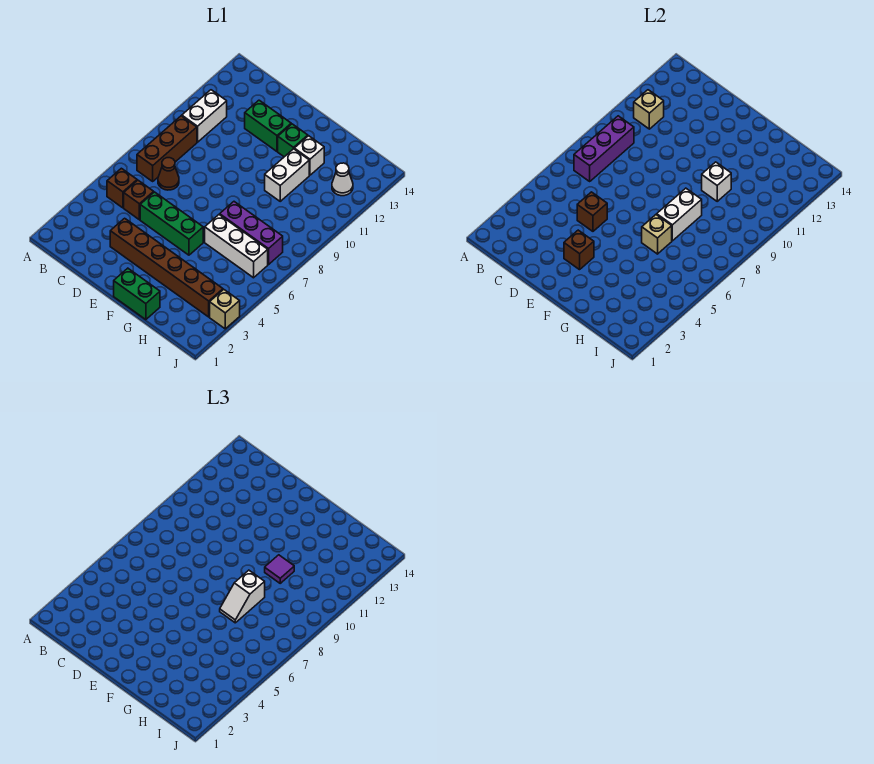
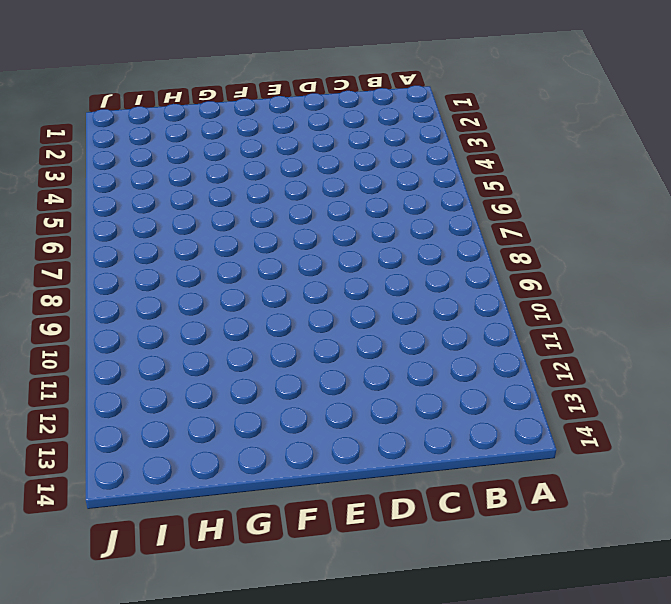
none -> brown brick B5 level 1
none -> brown brick B7:B9 level 1
none -> white brick B10:B11 level 1

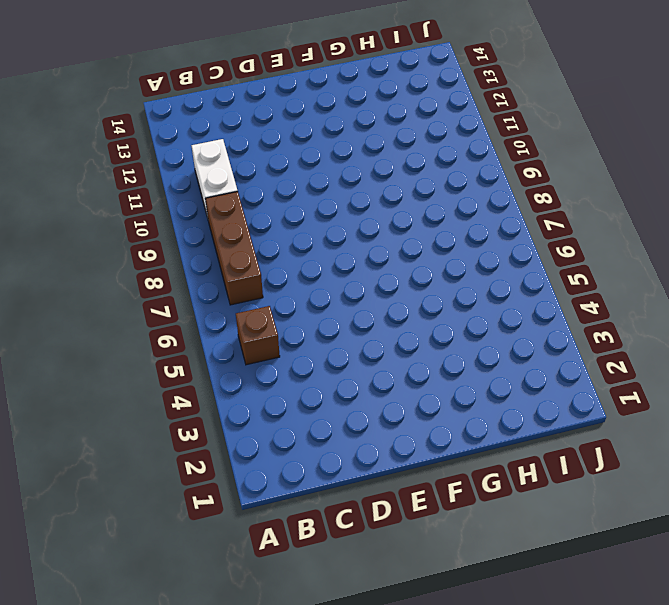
none -> brown brick C5 level 1
none -> brown cone C7 level 1
none -> brown brick D3:I3 level 1

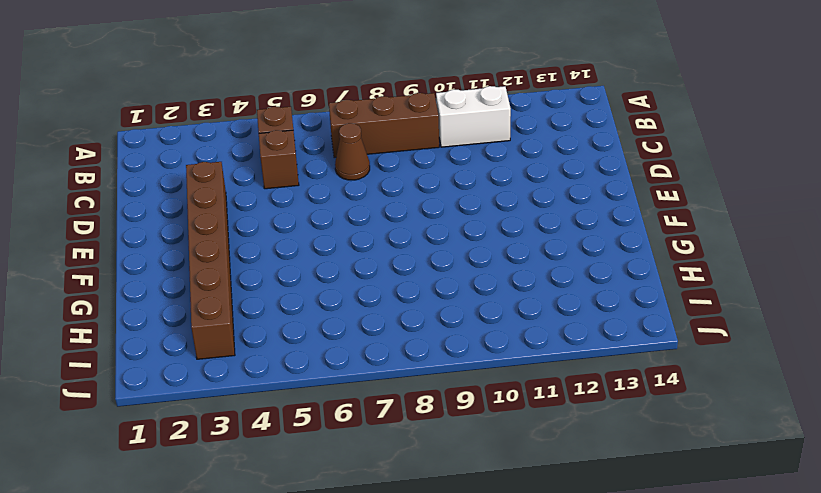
none -> green brick D5:F5 level 1
none -> green brick D12:E12 level 1
none -> green brick F1:G1 level 1

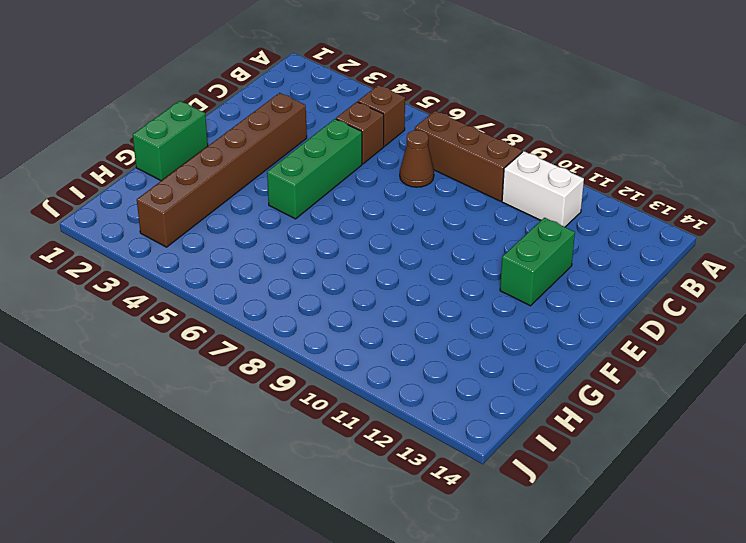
none -> green brick F12 level 1
none -> white brick G6:I6 level 1
none -> purple brick G7:I7 level 1

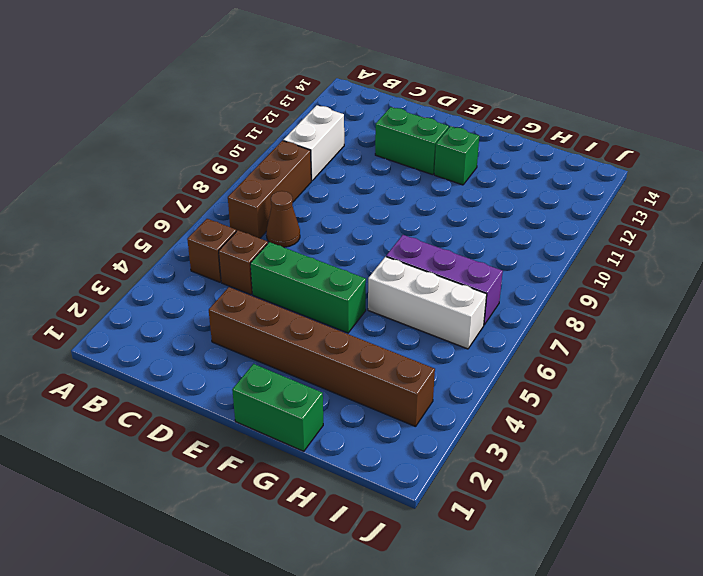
none -> white brick G10:G11 level 1
none -> white brick G12 level 1
none -> white cone I12 level 1

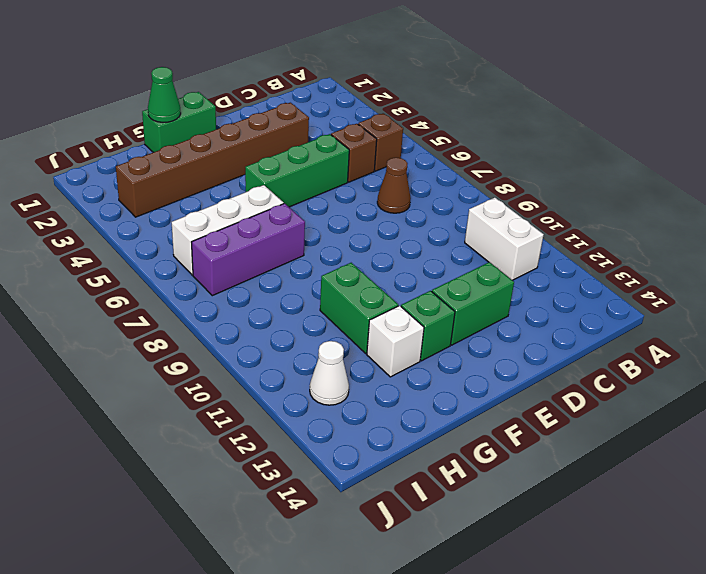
green cone G1 level 2 -> none
green brick G10:G11 level 1 -> white brick G10:G11 level 1
none -> brown brick B7:B9 level 1
none -> tan brick J3 level 1
none -> purple brick B7:B9 level 2

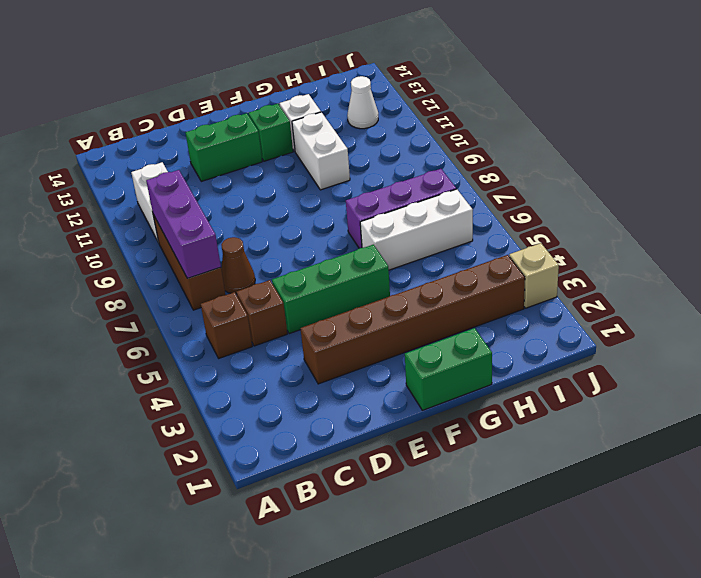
none -> tan brick B11 level 2
none -> brown brick D5 level 2
none -> brown brick E3 level 2

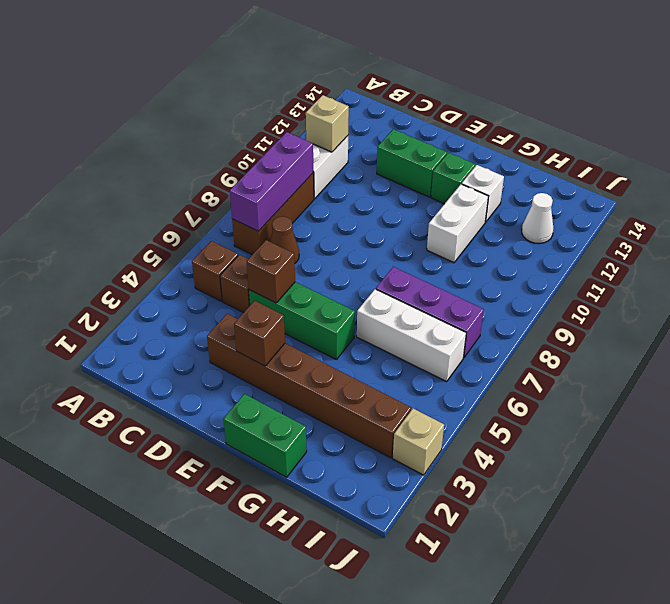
none -> tan brick G6 level 2
none -> white brick G7:G8 level 2
none -> white brick G10 level 2

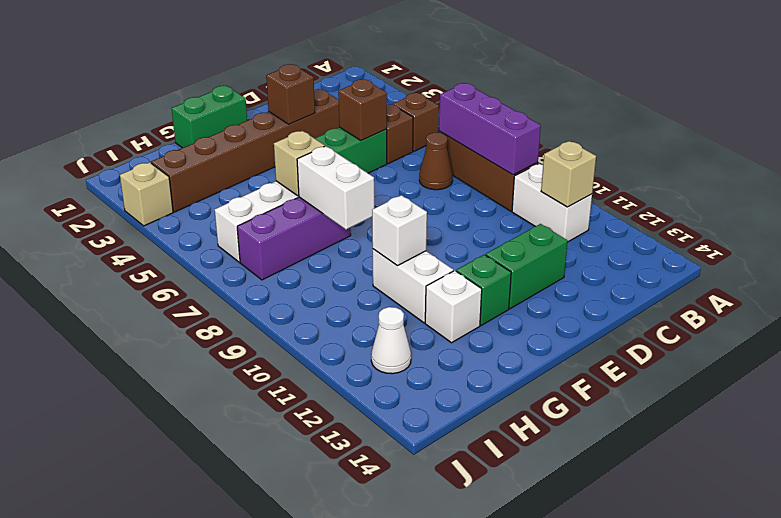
none -> white slope G7:G8 level 3 top 8
none -> purple tile G10 level 3

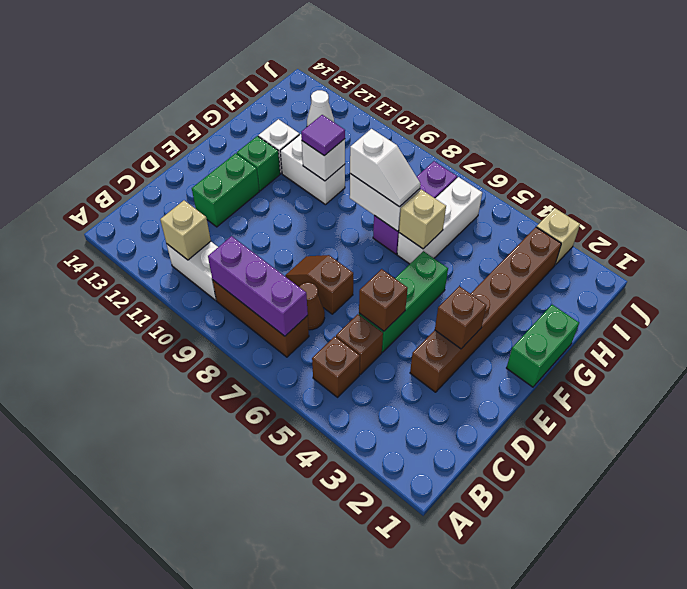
brown slope D7:D8 level 1 top 7 -> none

